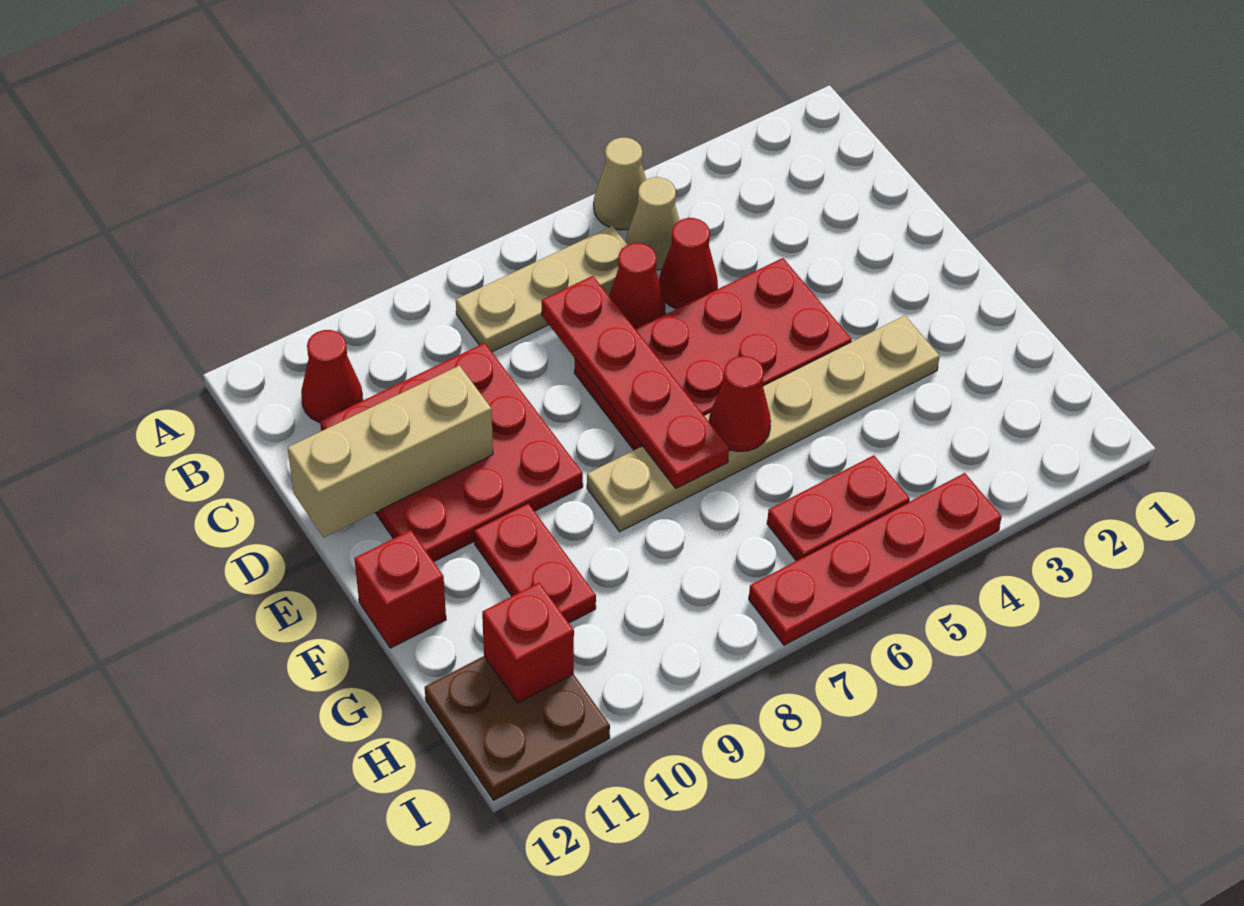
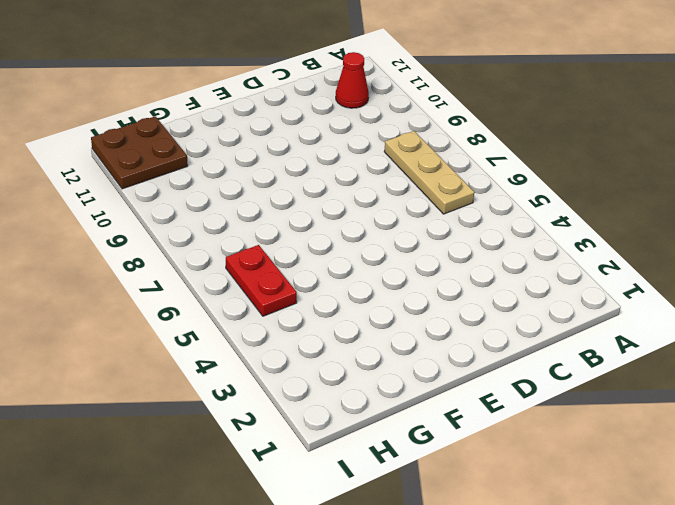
none -> tan cone A5 level 1
none -> tan cone B5 level 1
none -> red cone C5 level 1

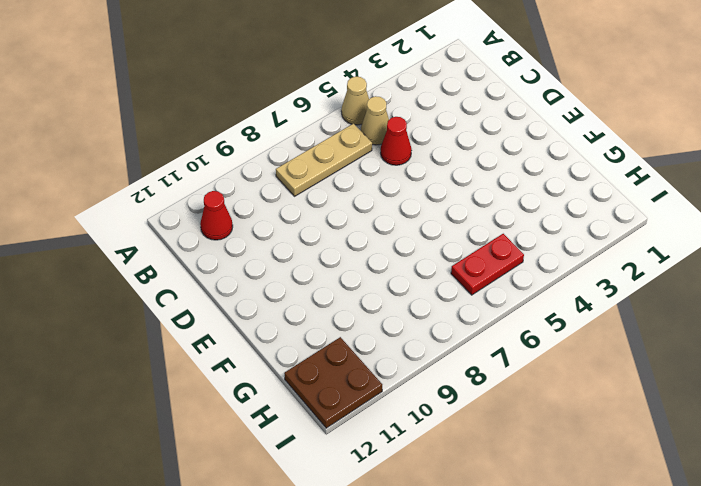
none -> red cone C6 level 1
none -> red plate C9:E11 level 1
none -> red plate D4:E7 level 1

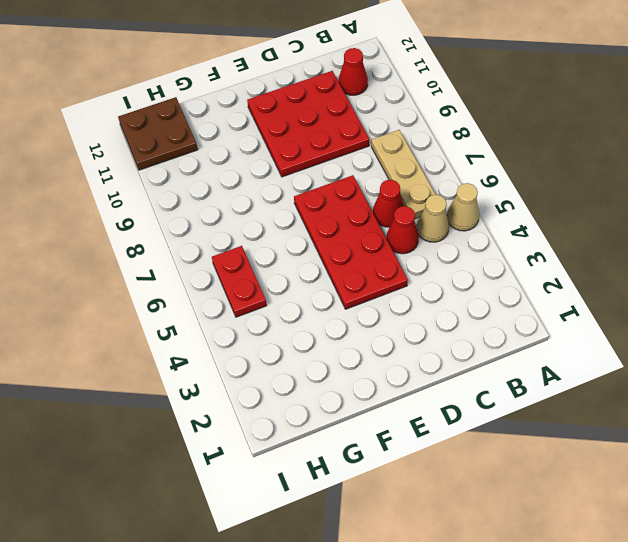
none -> tan plate F3:F8 level 1
none -> red plate F10:G10 level 1
none -> red brick F12 level 1

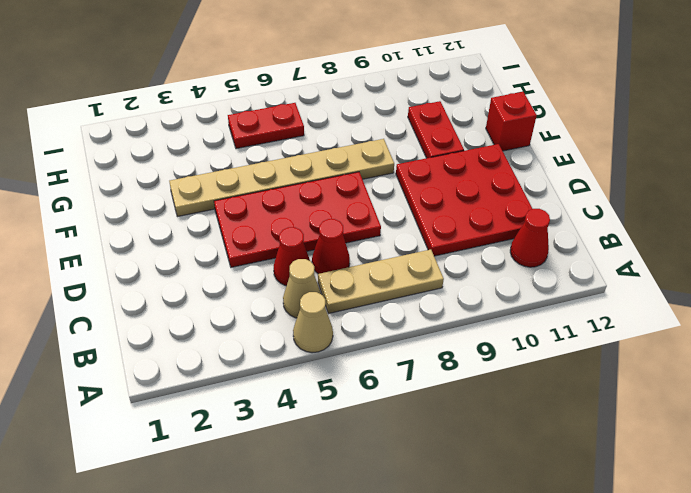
none -> brown plate H11:I12 level 1
none -> red plate I4:I7 level 1
none -> red plate C7:F7 level 2

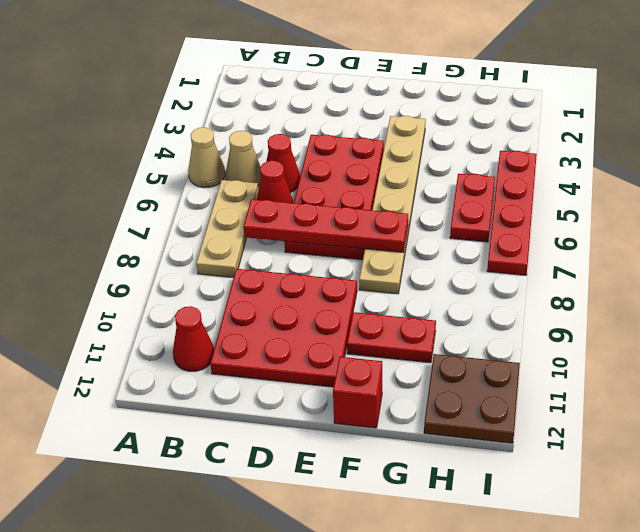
none -> tan brick D10:D12 level 2
none -> red cone F6 level 2
none -> red brick H11 level 2

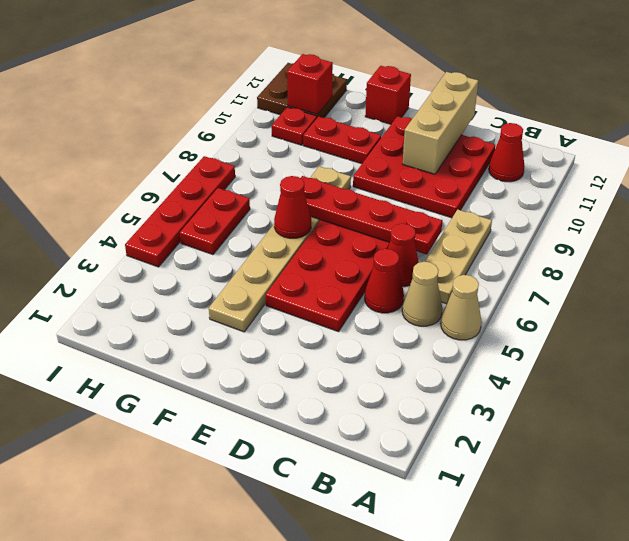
red plate H10 level 1 -> none

